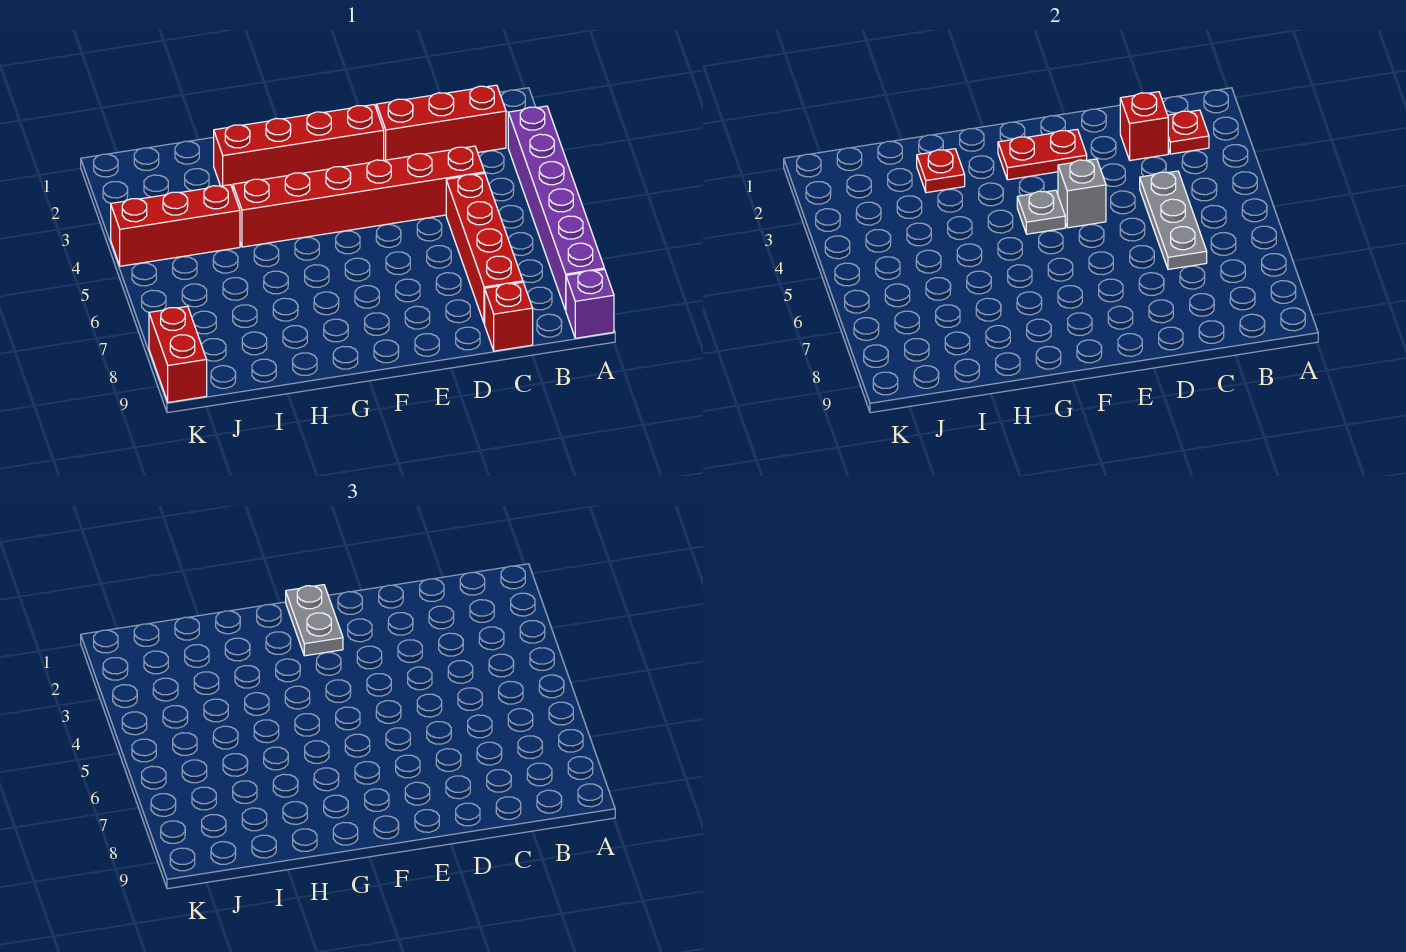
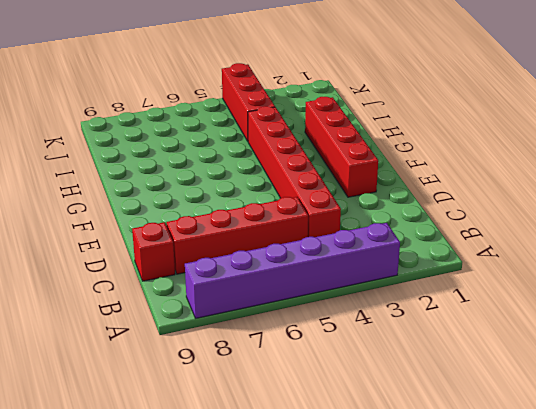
none -> purple brick A9 level 1
none -> red brick B2:D2 level 1
none -> red brick K8:K9 level 1

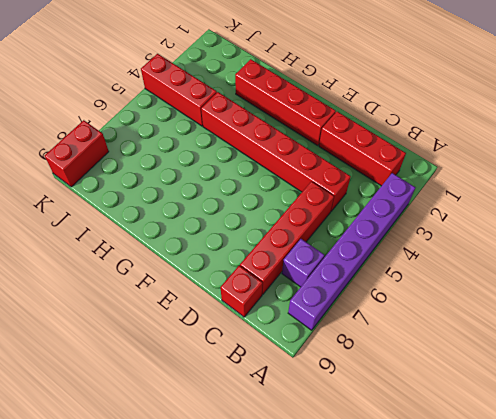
purple brick B7 level 1 -> purple brick A9 level 1
none -> red plate B2 level 2
none -> red brick C2 level 2
none -> grey plate C4:C6 level 2

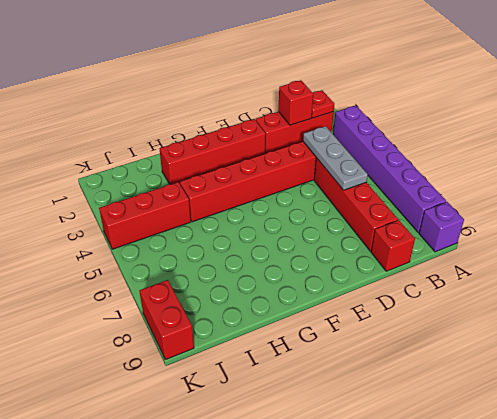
none -> red plate E2:F2 level 2
none -> grey brick E4 level 2
none -> grey plate F4 level 2

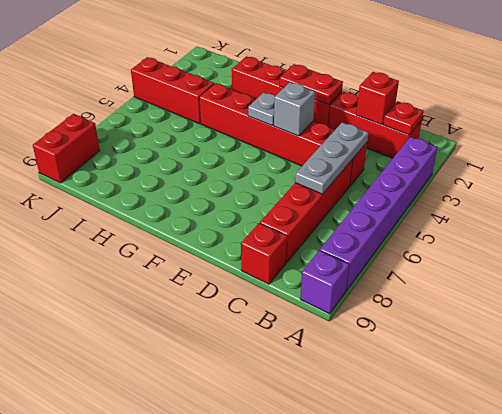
none -> red plate H2 level 2
none -> grey plate F1:F2 level 3

